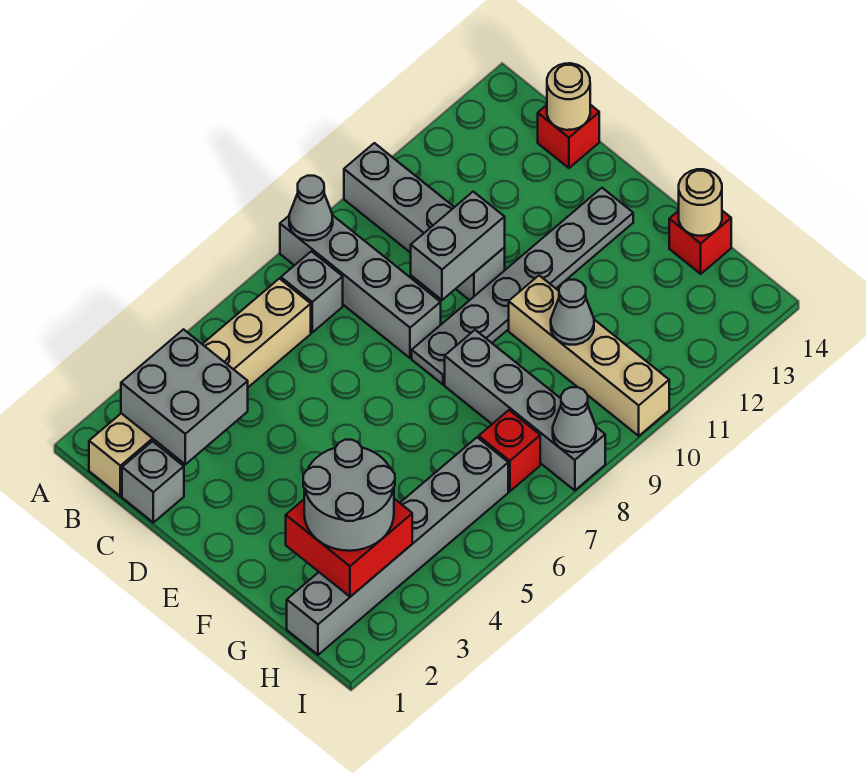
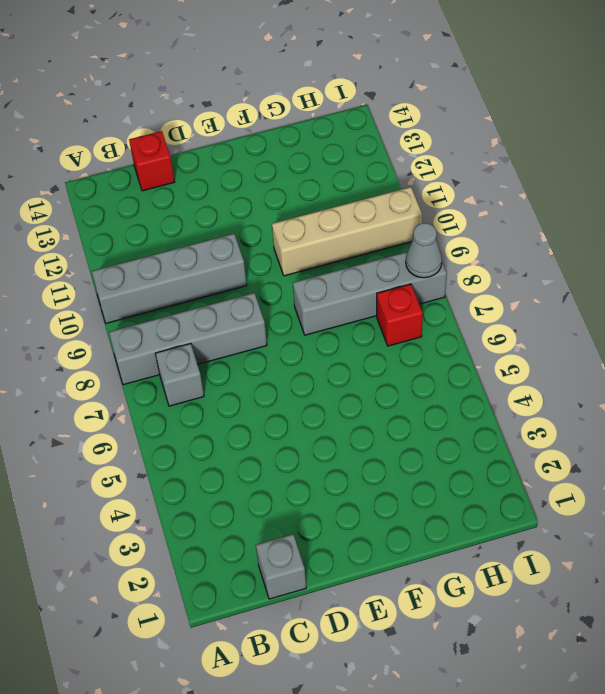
none -> tan brick B1:B6 level 1
none -> grey plate E8:E13 level 1
none -> red brick G14 level 1

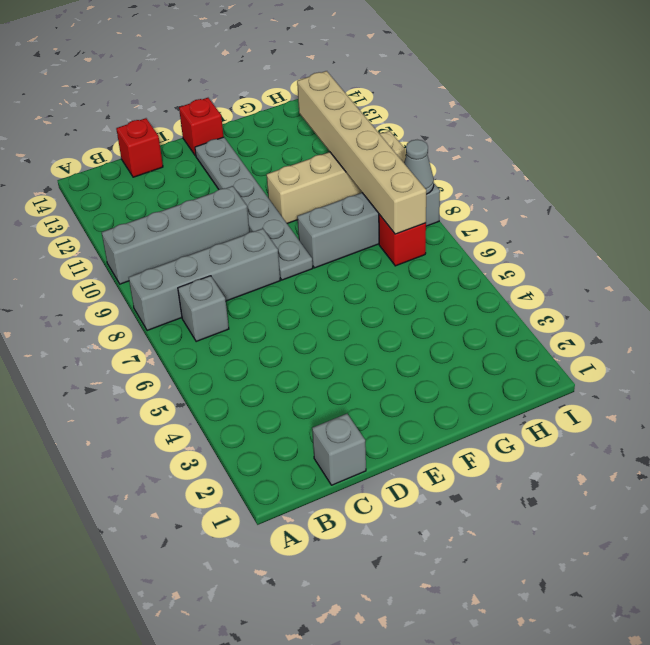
red brick E14 level 1 -> red brick G14 level 1
tan brick H7:H12 level 2 -> tan brick B1:B6 level 1
none -> grey brick H1:H6 level 1
none -> grey cone A8 level 2
none -> grey brick B2:C3 level 2

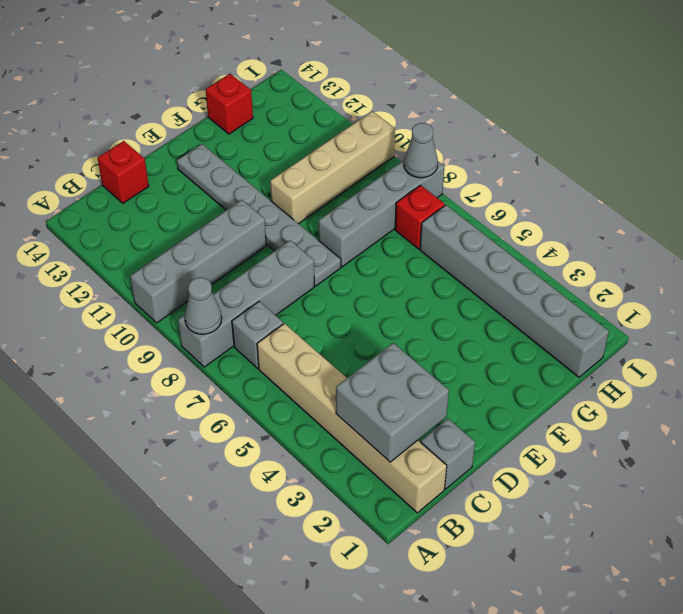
none -> tan round brick C14 level 2
none -> grey brick D9:D10 level 2
none -> red brick G2:H3 level 2

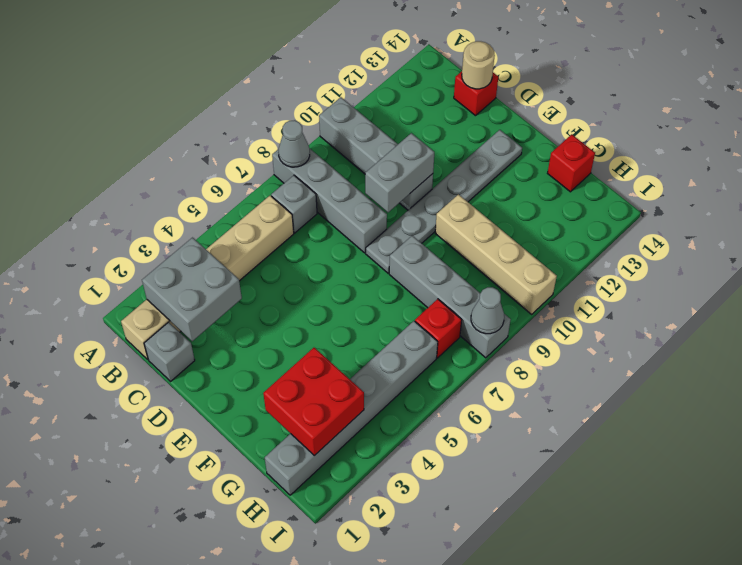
none -> grey cone G10 level 2
none -> tan round brick G14 level 2
none -> grey round brick G2:H3 level 3

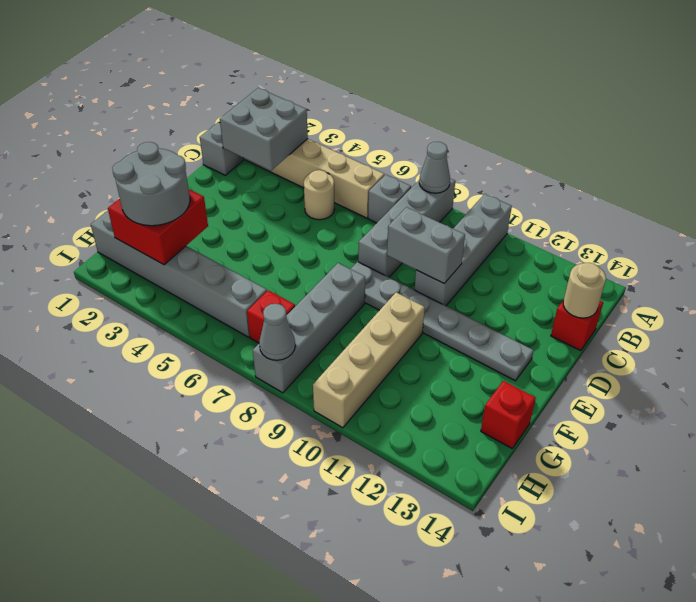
tan round brick C5 level 1 -> tan round brick G14 level 2
none -> grey cone G10 level 2

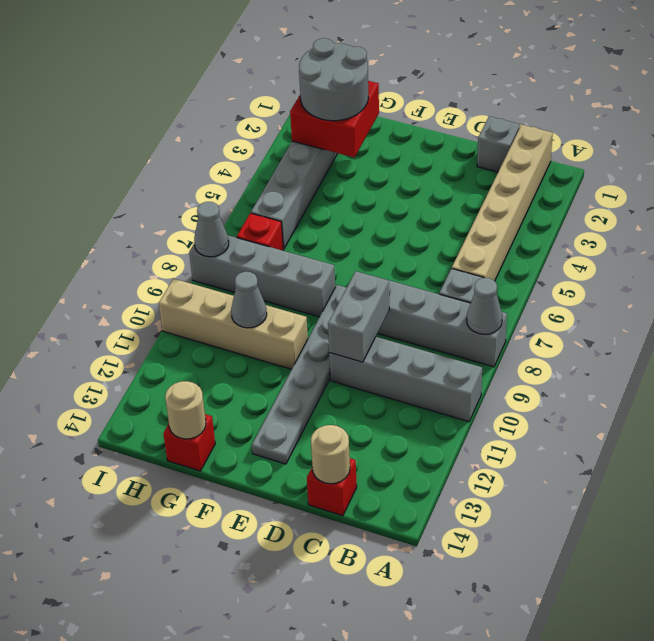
none -> grey brick B2:C3 level 2

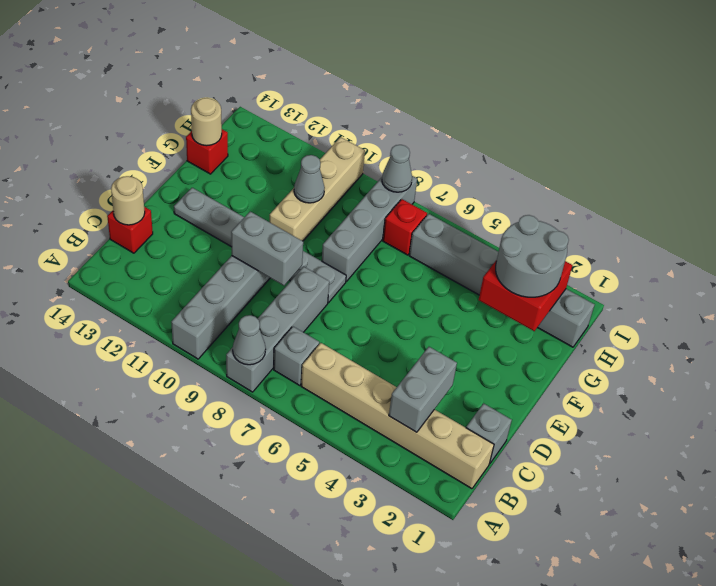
grey brick B3:C3 level 2 -> grey brick B2:C3 level 2

